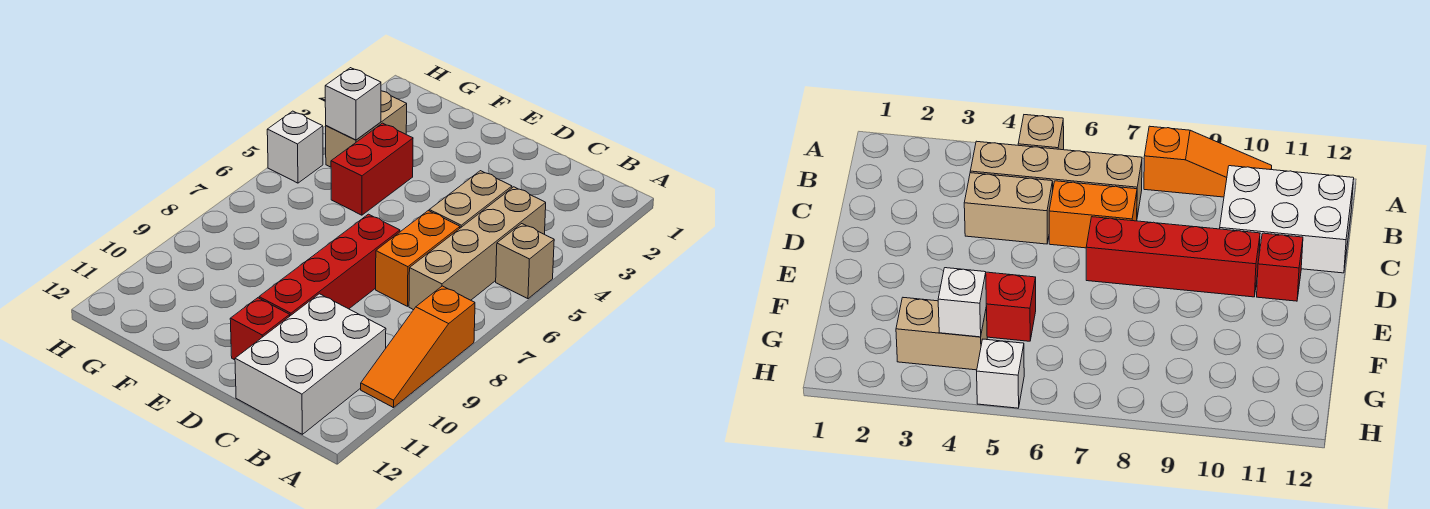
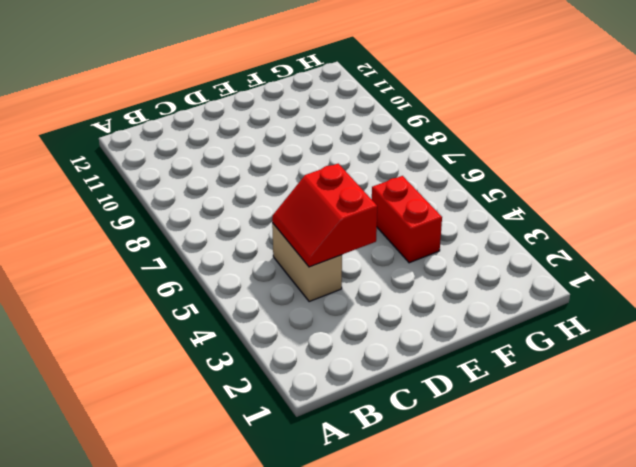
red slope C4:D5 level 2 top D -> none
none -> tan brick A5 level 1
none -> orange slope A8:A10 level 1 top 8
none -> tan brick B4:B7 level 1

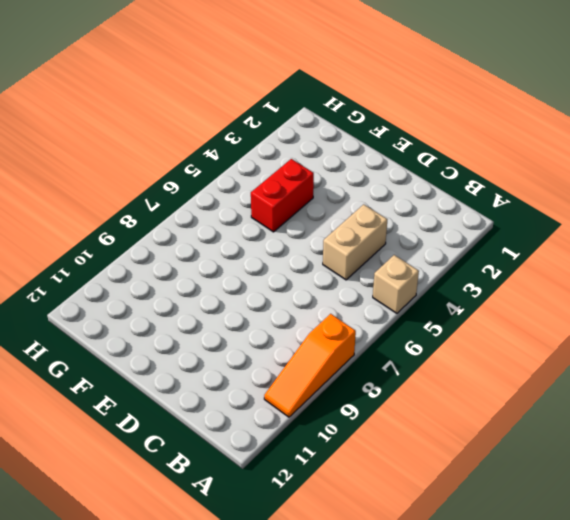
none -> tan brick B4:B7 level 1
none -> white brick B10:C12 level 1
none -> orange brick C6:C7 level 1

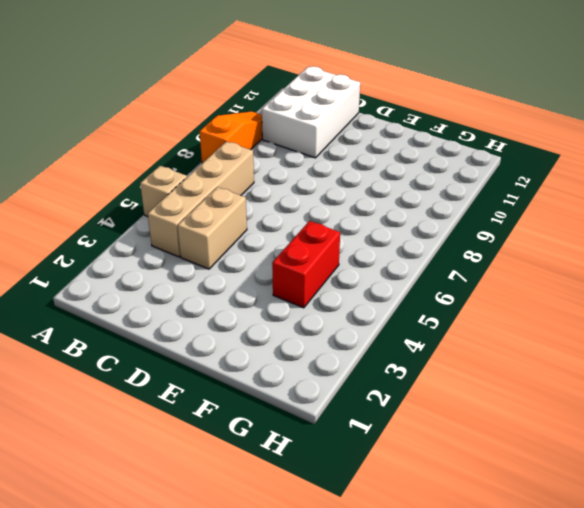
none -> orange brick C6:C7 level 1
none -> red brick D7:D10 level 1
none -> red brick D11 level 1

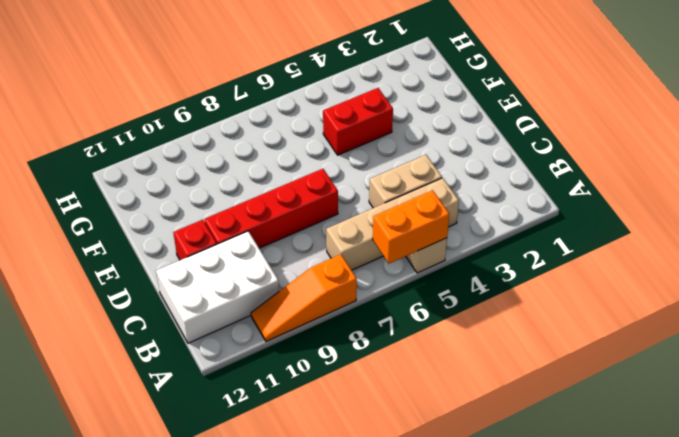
orange brick A5:A6 level 2 -> orange brick C6:C7 level 1
none -> tan brick G3:G4 level 1
none -> white brick H5 level 1
none -> white brick G4 level 2

